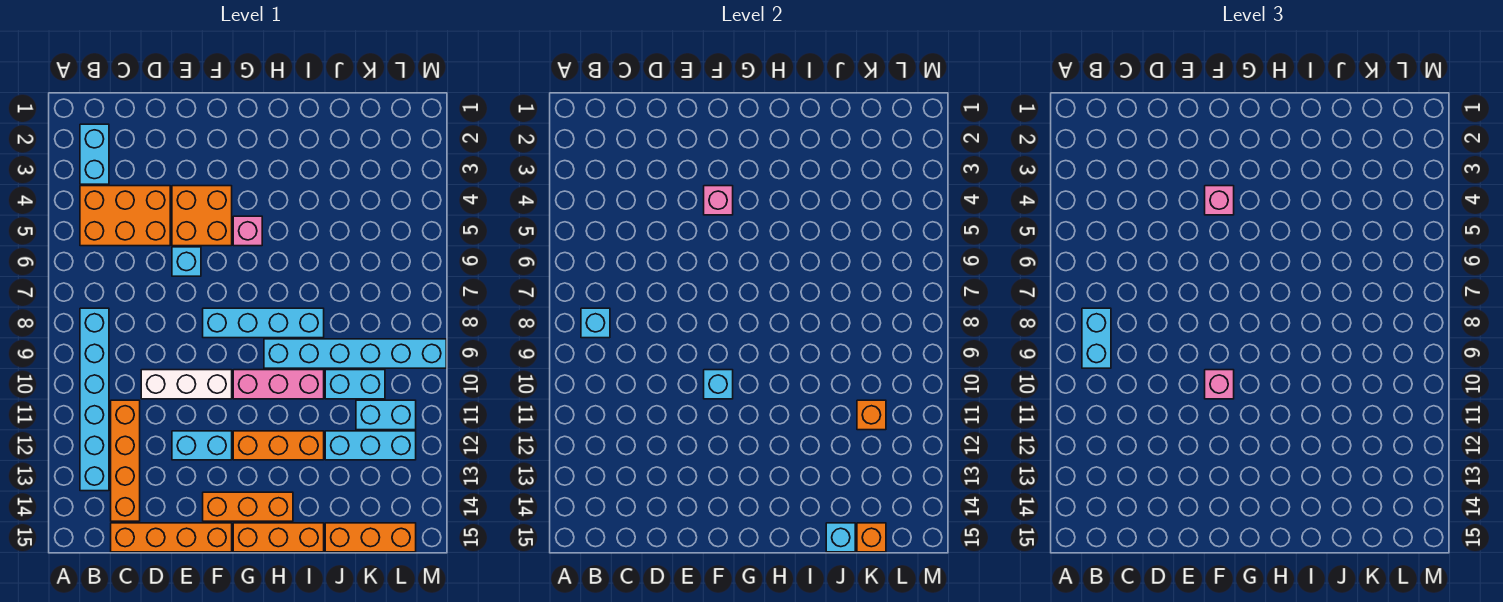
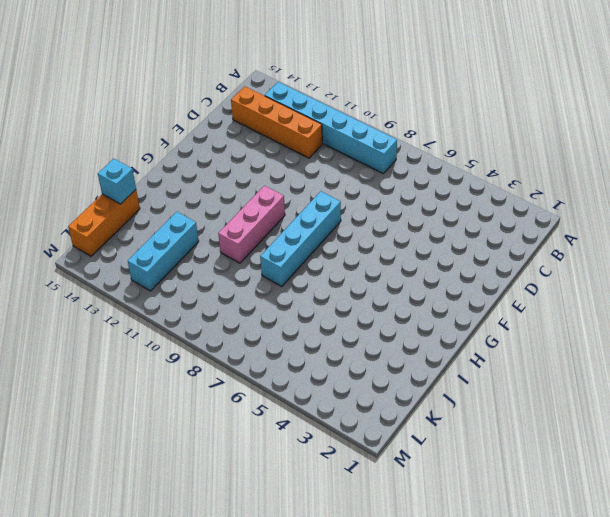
none -> cyan brick B2:B3 level 1
none -> orange brick B4:D5 level 1
none -> orange brick C15:F15 level 1

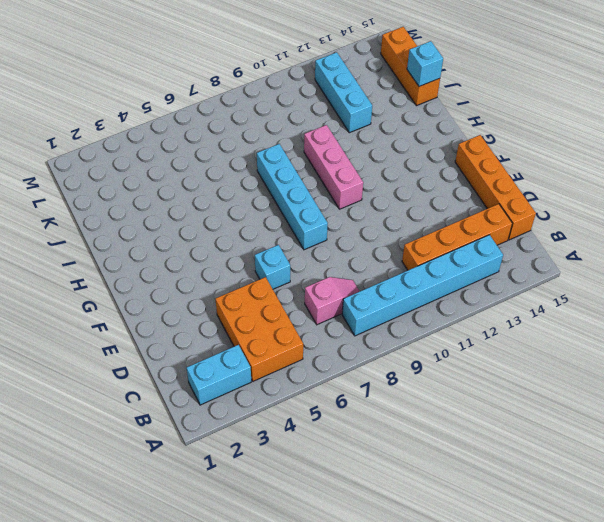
pink slope C7:C8 level 1 top 7 -> none
none -> white brick D10:F10 level 1
none -> orange brick E4:F5 level 1
none -> cyan brick E12:F12 level 1

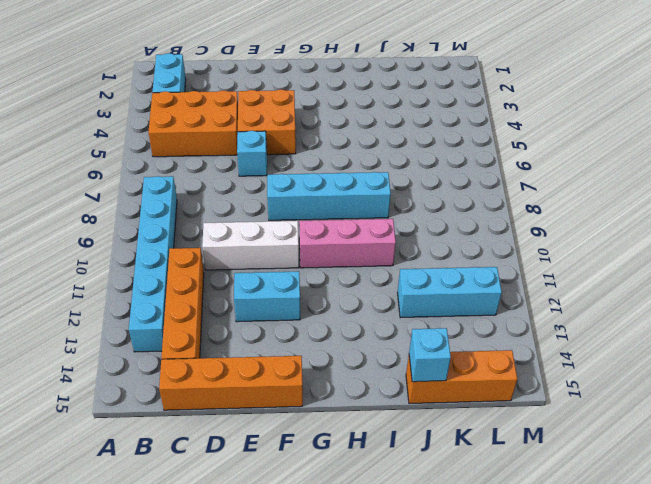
none -> orange brick F14:H14 level 1
none -> pink brick G5 level 1
none -> orange brick G12:I12 level 1

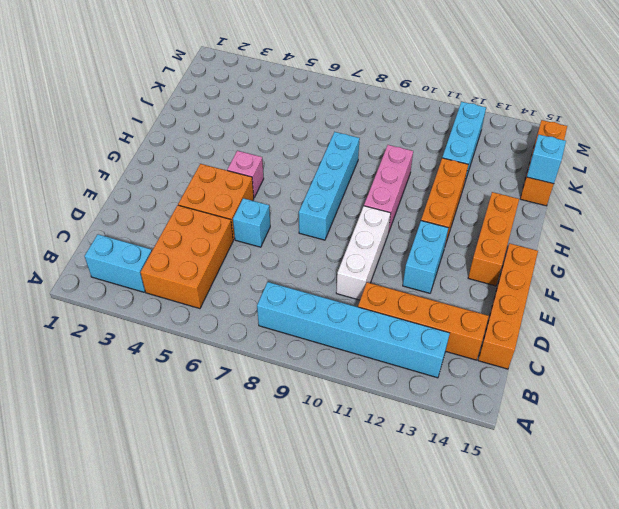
none -> orange brick G15:I15 level 1
none -> cyan brick H9:M9 level 1
none -> cyan brick J10:K10 level 1

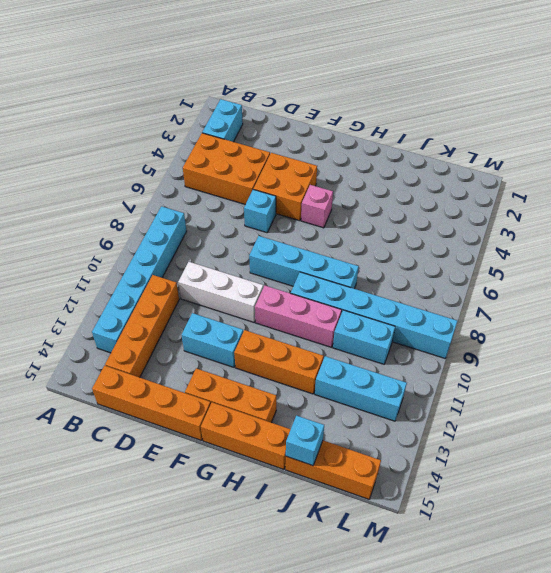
none -> cyan brick K11:L11 level 1
none -> cyan brick B8 level 2
none -> pink brick F4 level 2

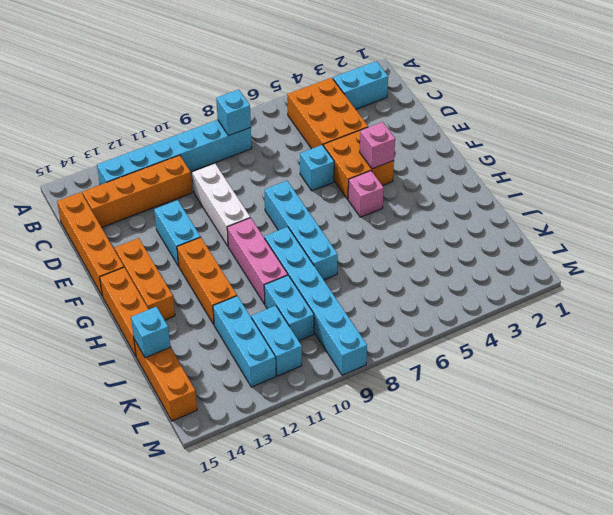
none -> cyan brick F10 level 2
none -> orange brick K11 level 2
none -> orange brick K15 level 2

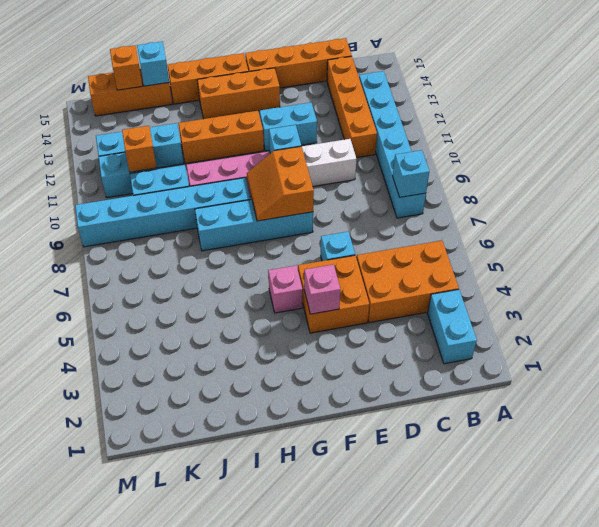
orange slope F8:G9 level 2 top F -> none
none -> cyan brick B8:B9 level 3
none -> pink brick F4 level 3
none -> pink brick F10 level 3

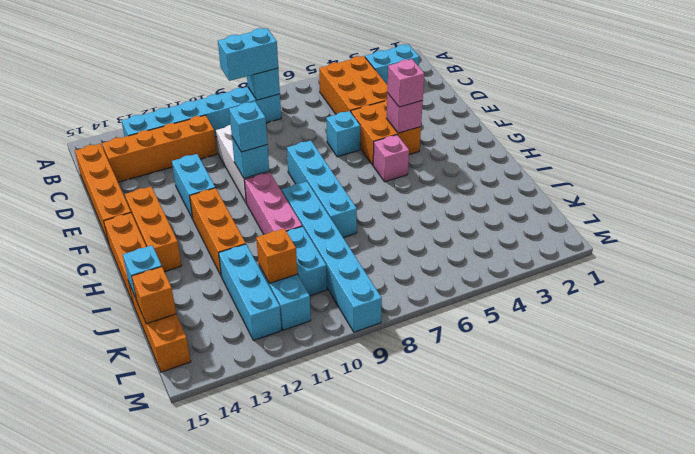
cyan brick F10 level 3 -> pink brick F10 level 3

